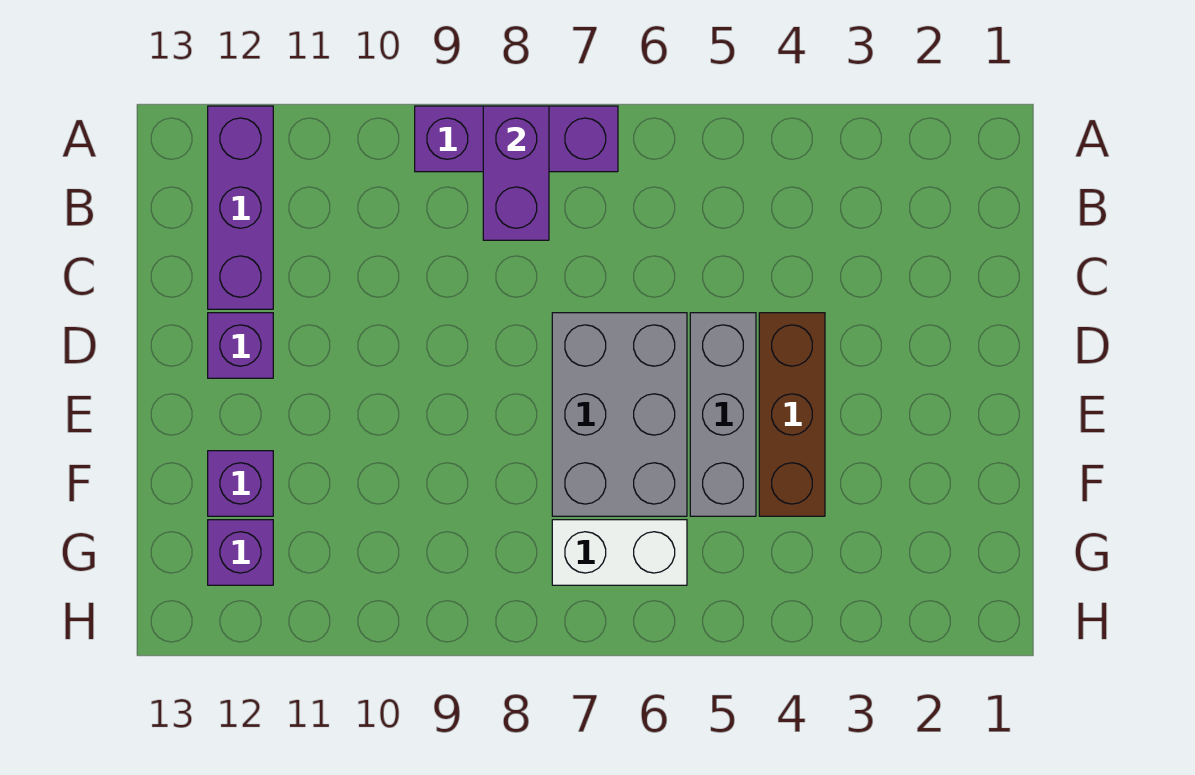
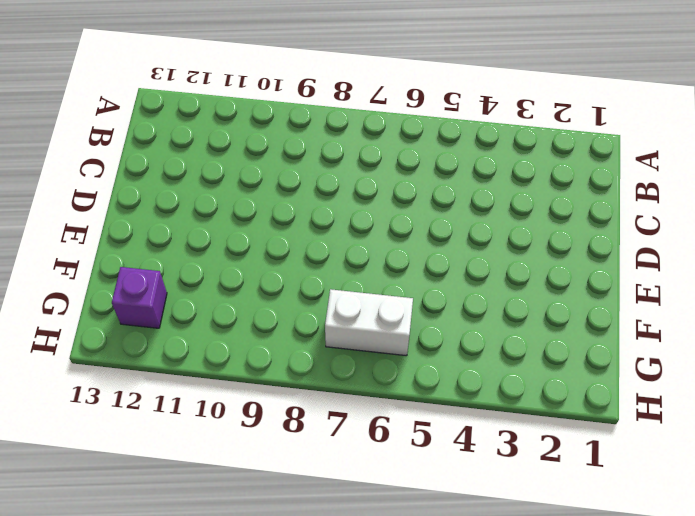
none -> purple brick A7:A9 level 1
none -> purple brick A12:C12 level 1

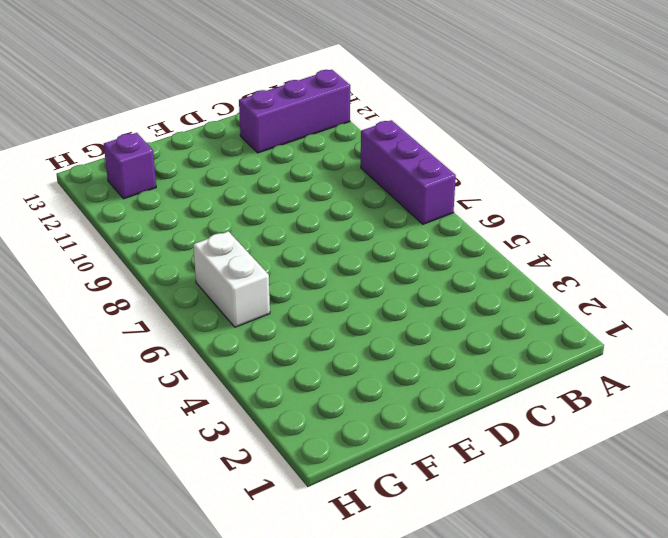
none -> brown brick D4:F4 level 1
none -> grey brick D5:F5 level 1

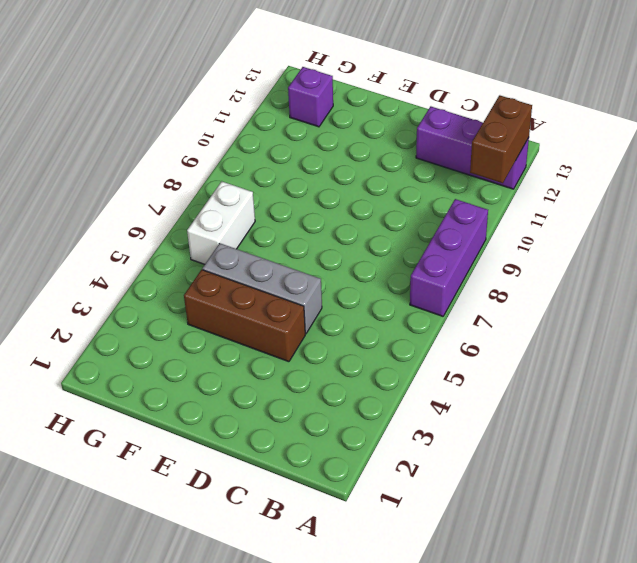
brown brick A11:A12 level 2 -> none
none -> grey brick D6:F7 level 1
none -> purple brick D12 level 1

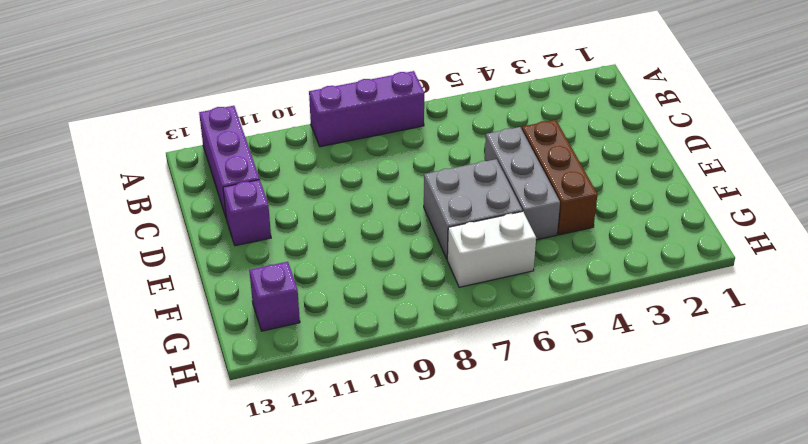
grey brick E6:F7 level 1 -> grey brick D6:F7 level 1
none -> purple brick F12 level 1
none -> purple brick A8:B8 level 2

